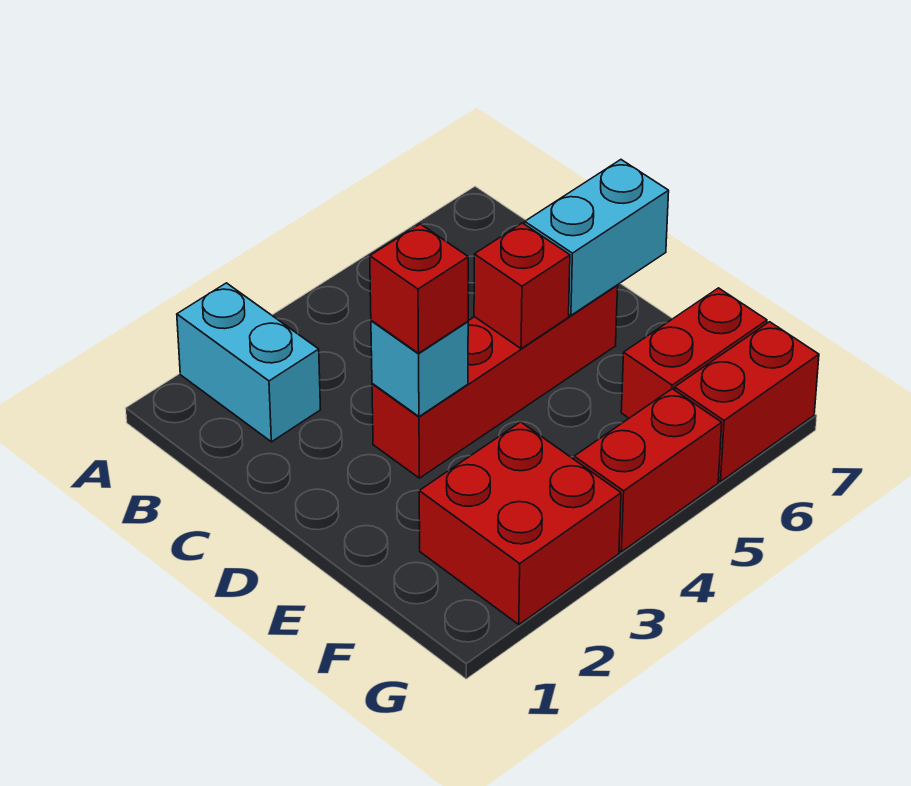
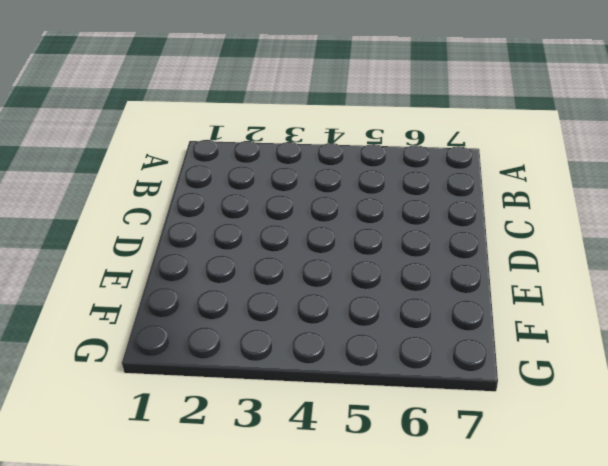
none -> cyan brick A2:B2 level 1
none -> red brick D3:D6 level 1

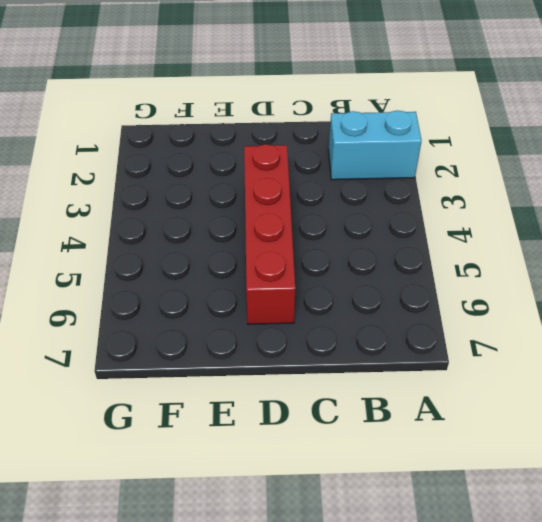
none -> red brick F2:G3 level 1
none -> red brick F6:F7 level 1

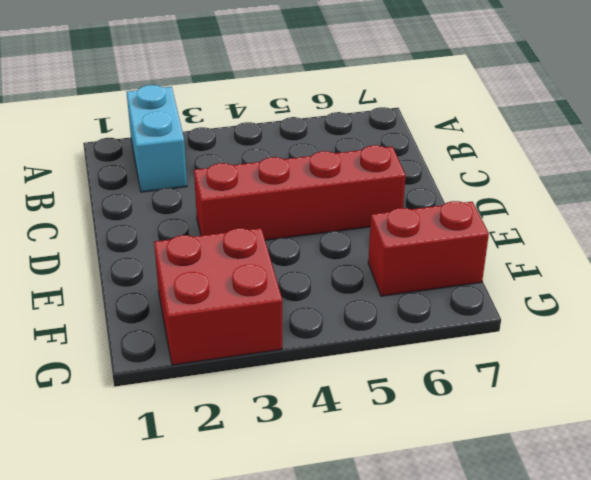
none -> red brick G4:G5 level 1
none -> red brick G6:G7 level 1

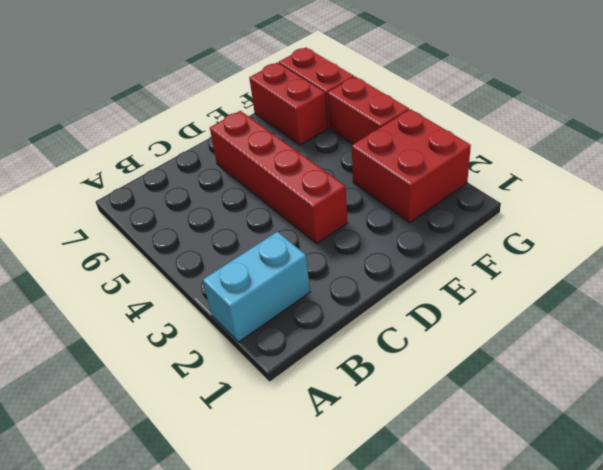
none -> cyan brick D3 level 2
none -> red brick D5 level 2

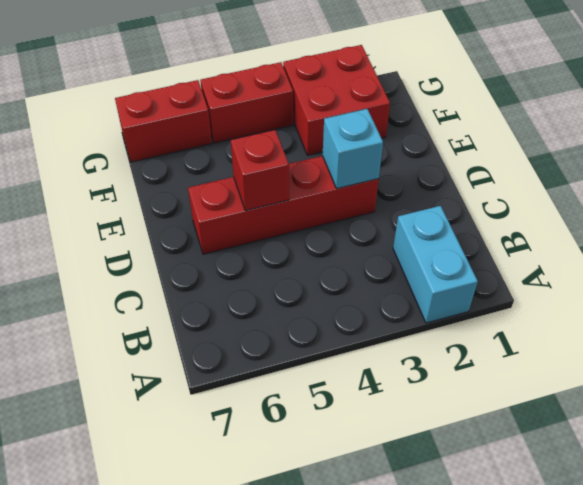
none -> red brick F6:F7 level 1
none -> cyan brick D6:D7 level 2

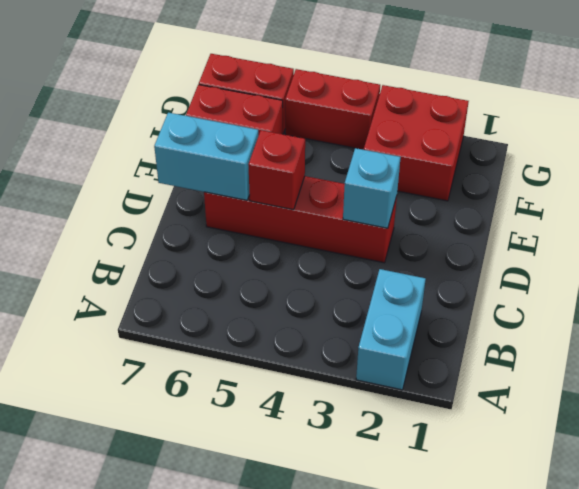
none -> red brick D3 level 3

